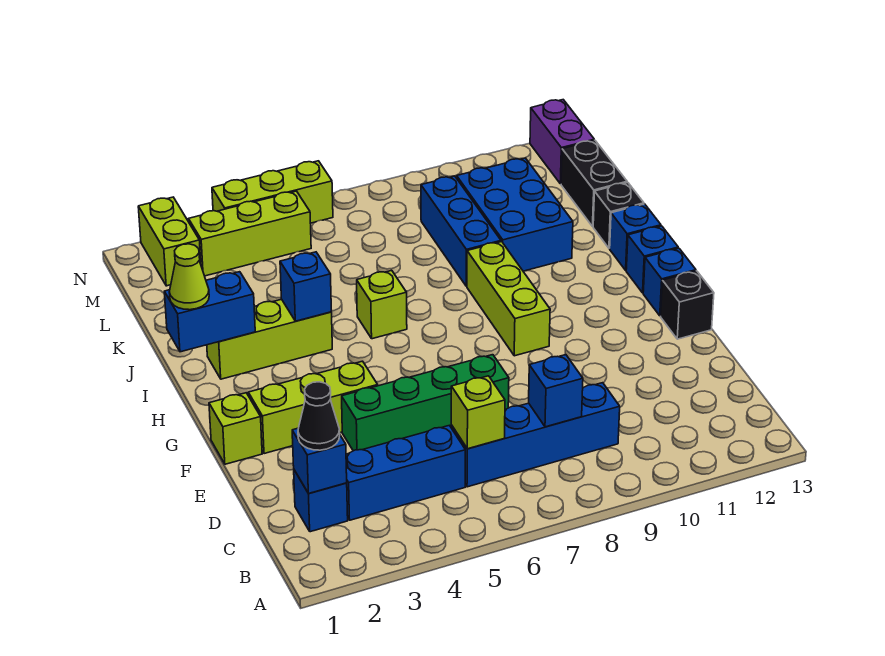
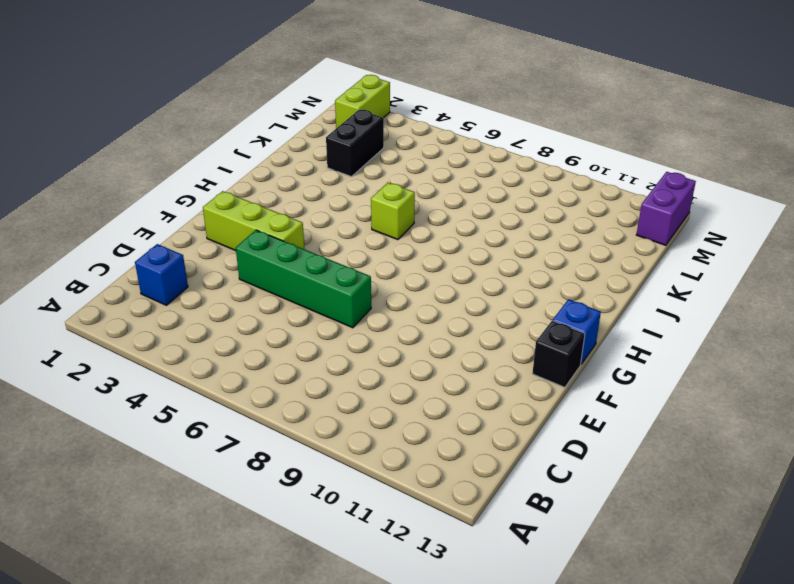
black brick K3:L3 level 1 -> black brick K13:L13 level 1
none -> blue brick C3:C5 level 1
none -> blue brick C6:C9 level 1
none -> lime brick F1 level 1

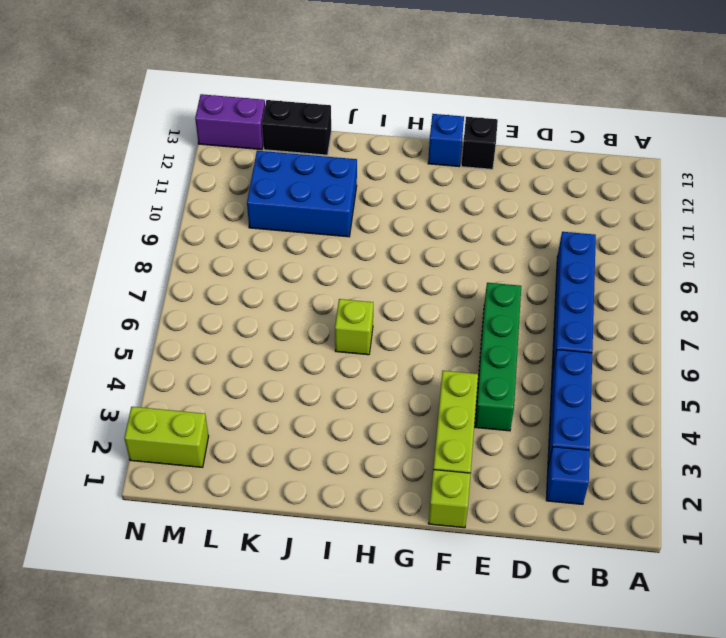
none -> lime brick G9:I9 level 1
none -> blue brick H13 level 1
none -> lime brick I2:I4 level 1

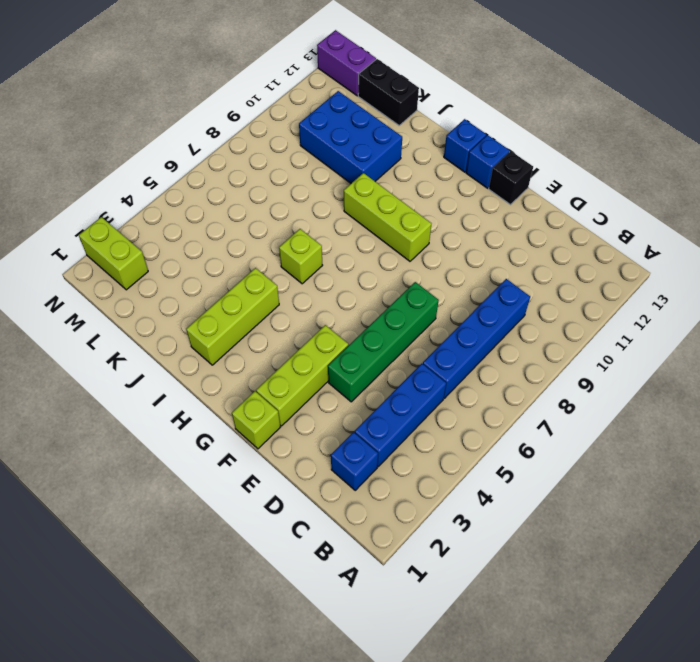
none -> blue brick I13 level 1
none -> blue brick J9:L9 level 1
none -> black brick J13 level 1

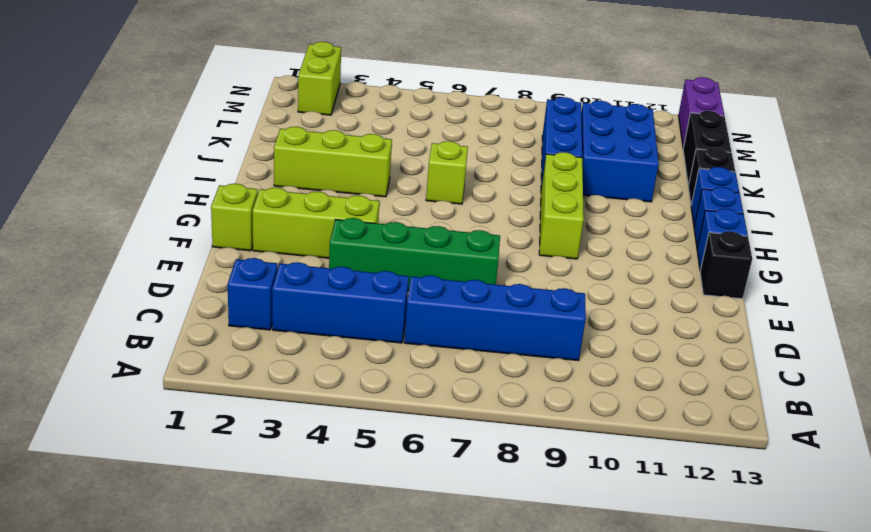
none -> lime brick M3:M5 level 1
none -> lime brick N4:N6 level 1
none -> blue brick C2 level 2

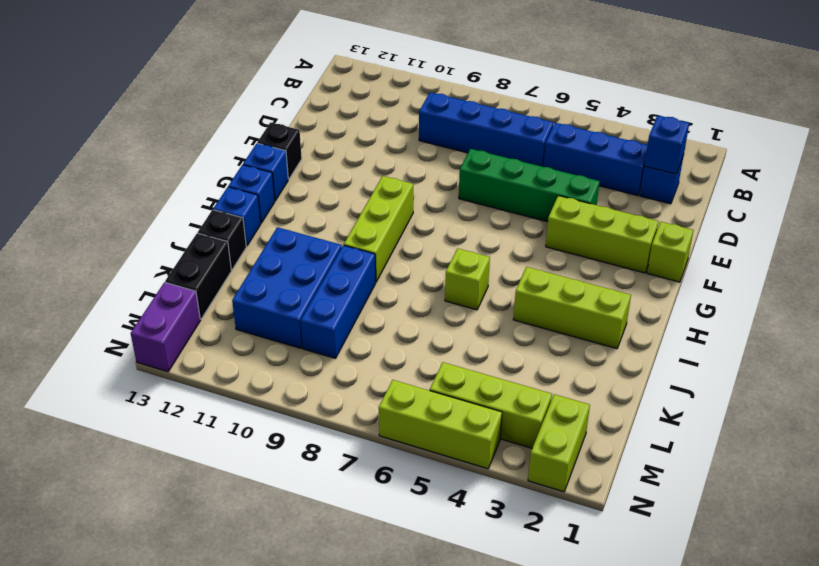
none -> lime brick C6 level 2
none -> blue brick C8 level 2
none -> blue brick I1:I2 level 2

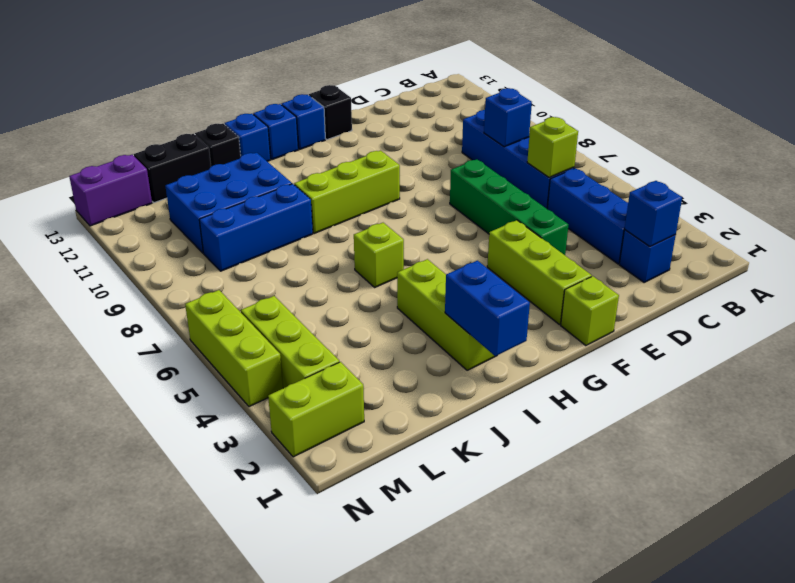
none -> blue brick I4 level 2
none -> black cone C2 level 3
none -> lime cone I1 level 3

